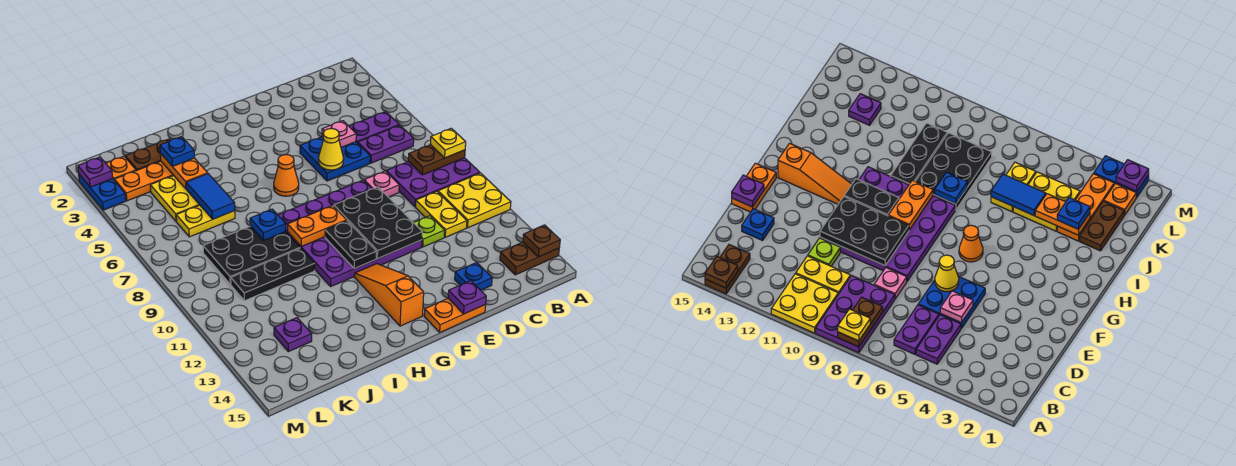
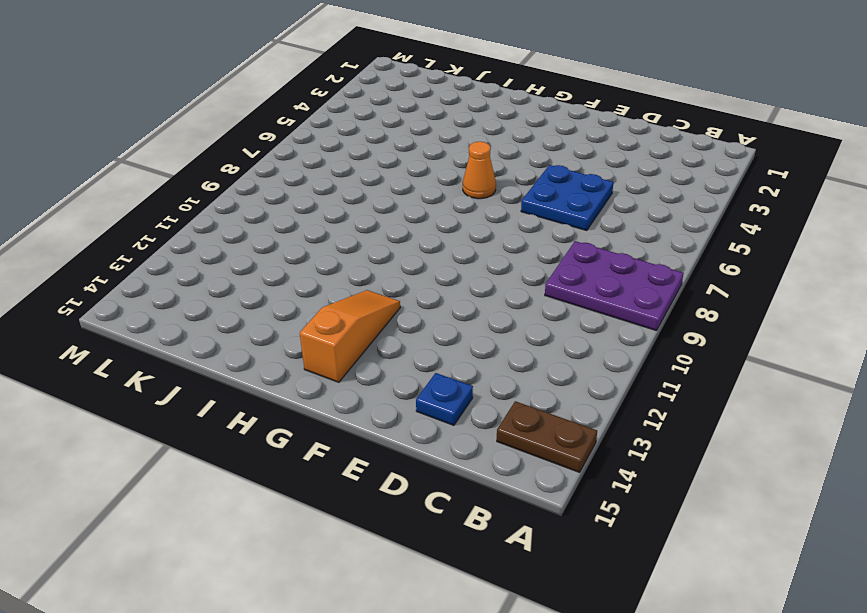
none -> yellow plate A10:B11 level 1
none -> purple plate B5:C5 level 1
none -> purple plate B6:C6 level 1
none -> yellow plate C10:C11 level 1

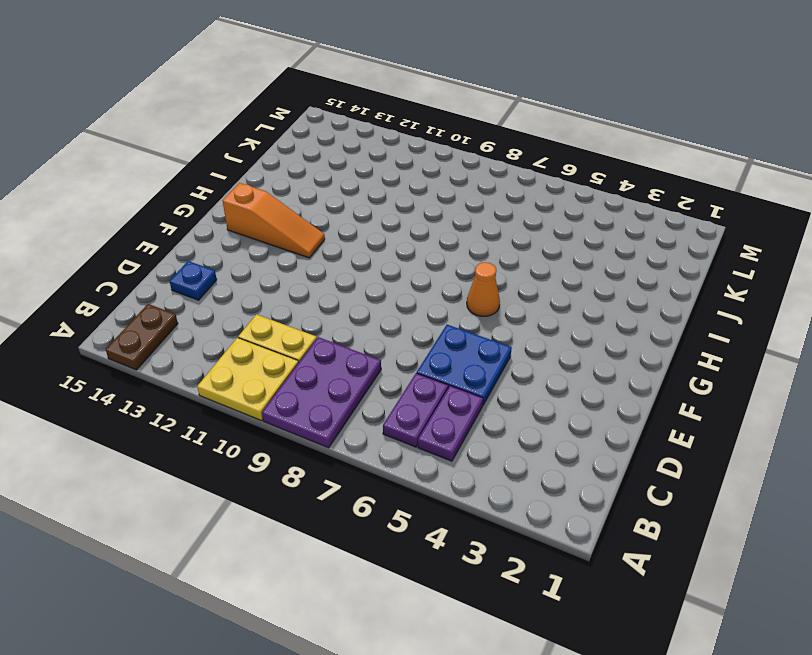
none -> pink plate D8 level 1
none -> lime plate D11 level 1
none -> purple plate E8:H11 level 1
none -> orange plate E15:F15 level 1

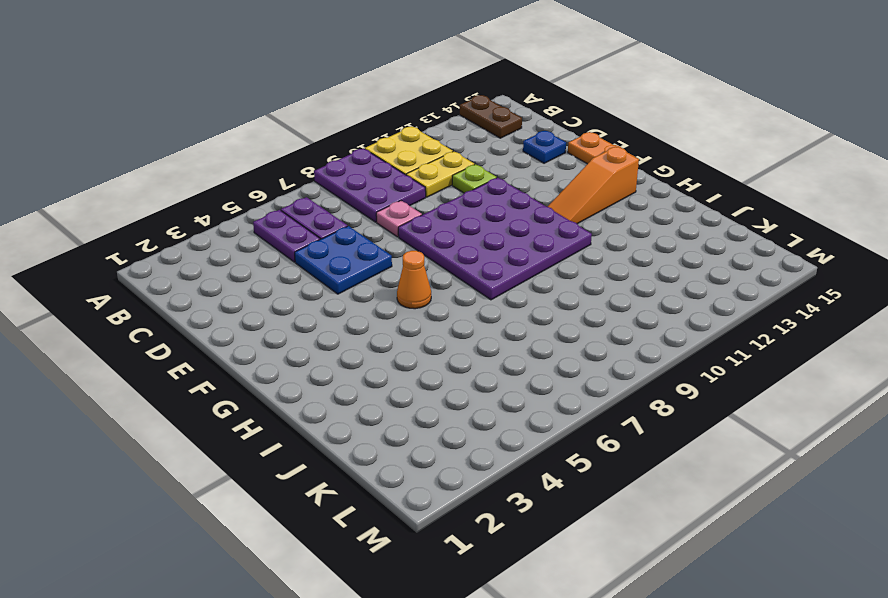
none -> black plate I8:K9 level 1
none -> black plate I10:K10 level 1
none -> brown plate J2:K2 level 1
none -> orange plate J3:L3 level 1

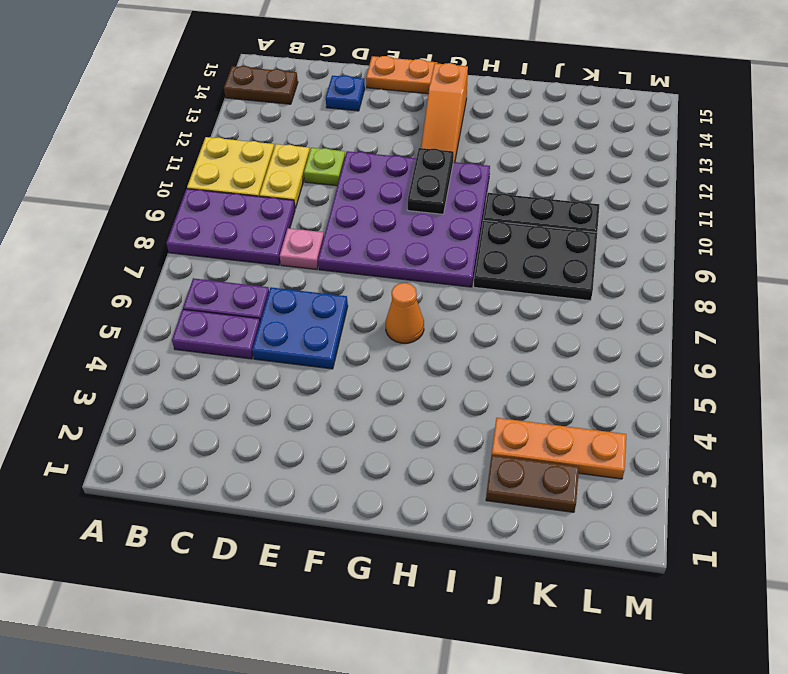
none -> yellow plate J4:K5 level 1
none -> yellow plate J6:K6 level 1
none -> purple plate K13 level 1
none -> orange plate L2 level 1

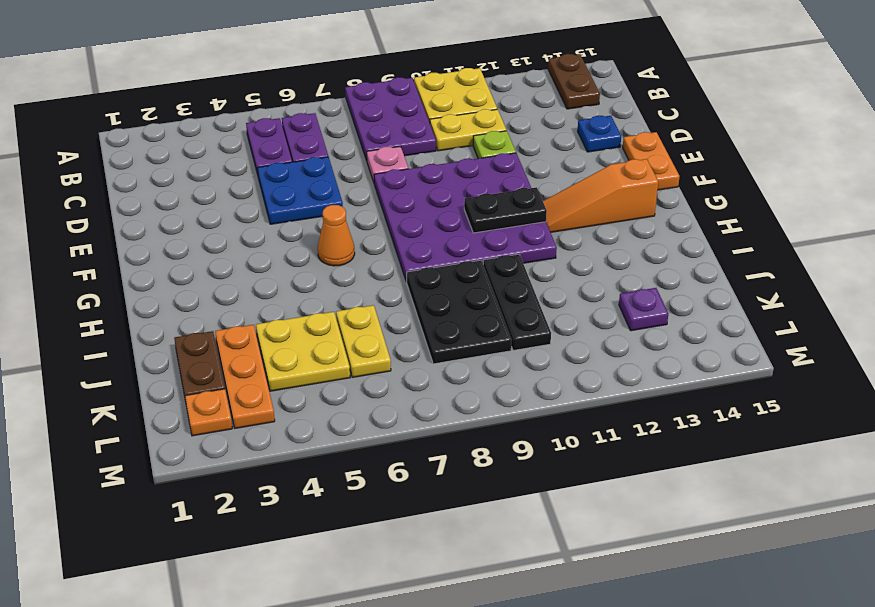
none -> blue plate M2:M3 level 1
none -> brown plate A8:B8 level 2
none -> brown plate A14 level 2
none -> pink plate D5 level 2

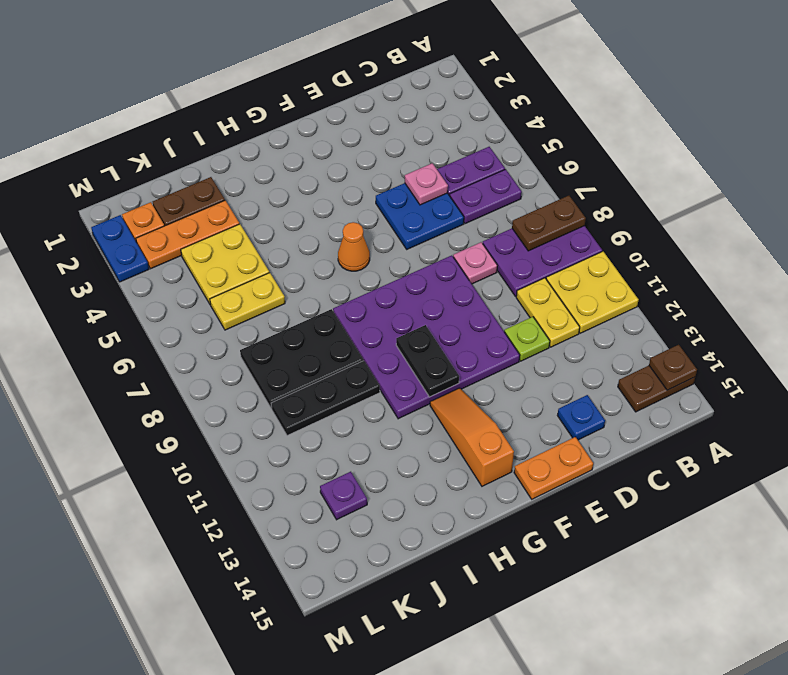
none -> yellow cone E6 level 2
none -> black plate E9:F11 level 2
none -> purple plate E15 level 2
none -> orange plate G9:H9 level 2

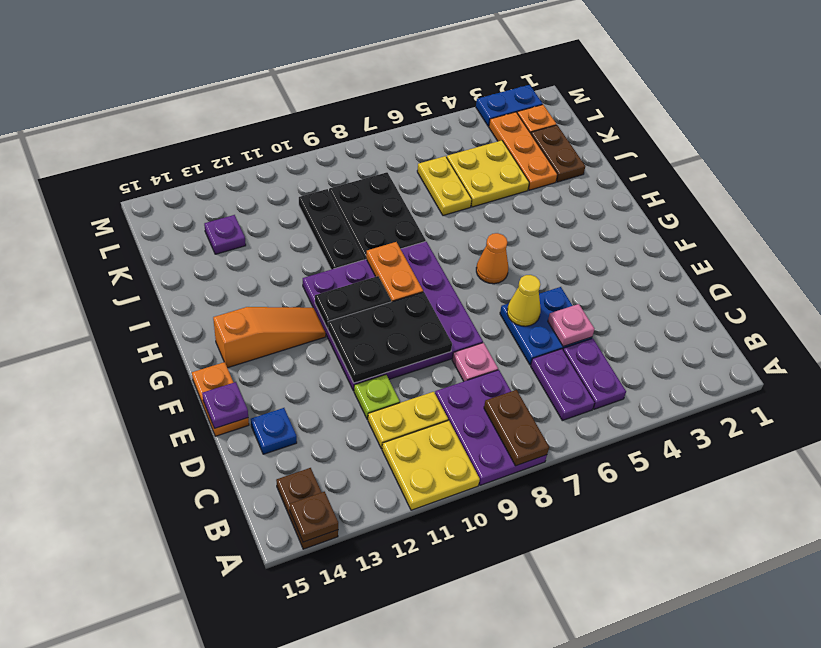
none -> blue plate I8 level 2
none -> orange plate J3:J4 level 2
none -> blue tile J5:J6 level 2
none -> purple plate M2 level 2

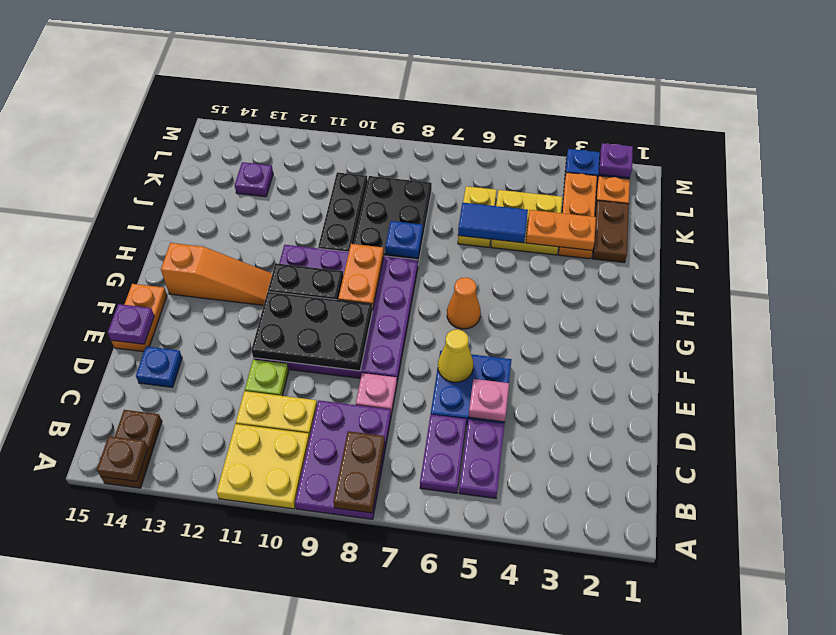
none -> yellow plate A8 level 3
none -> blue plate J3 level 3

